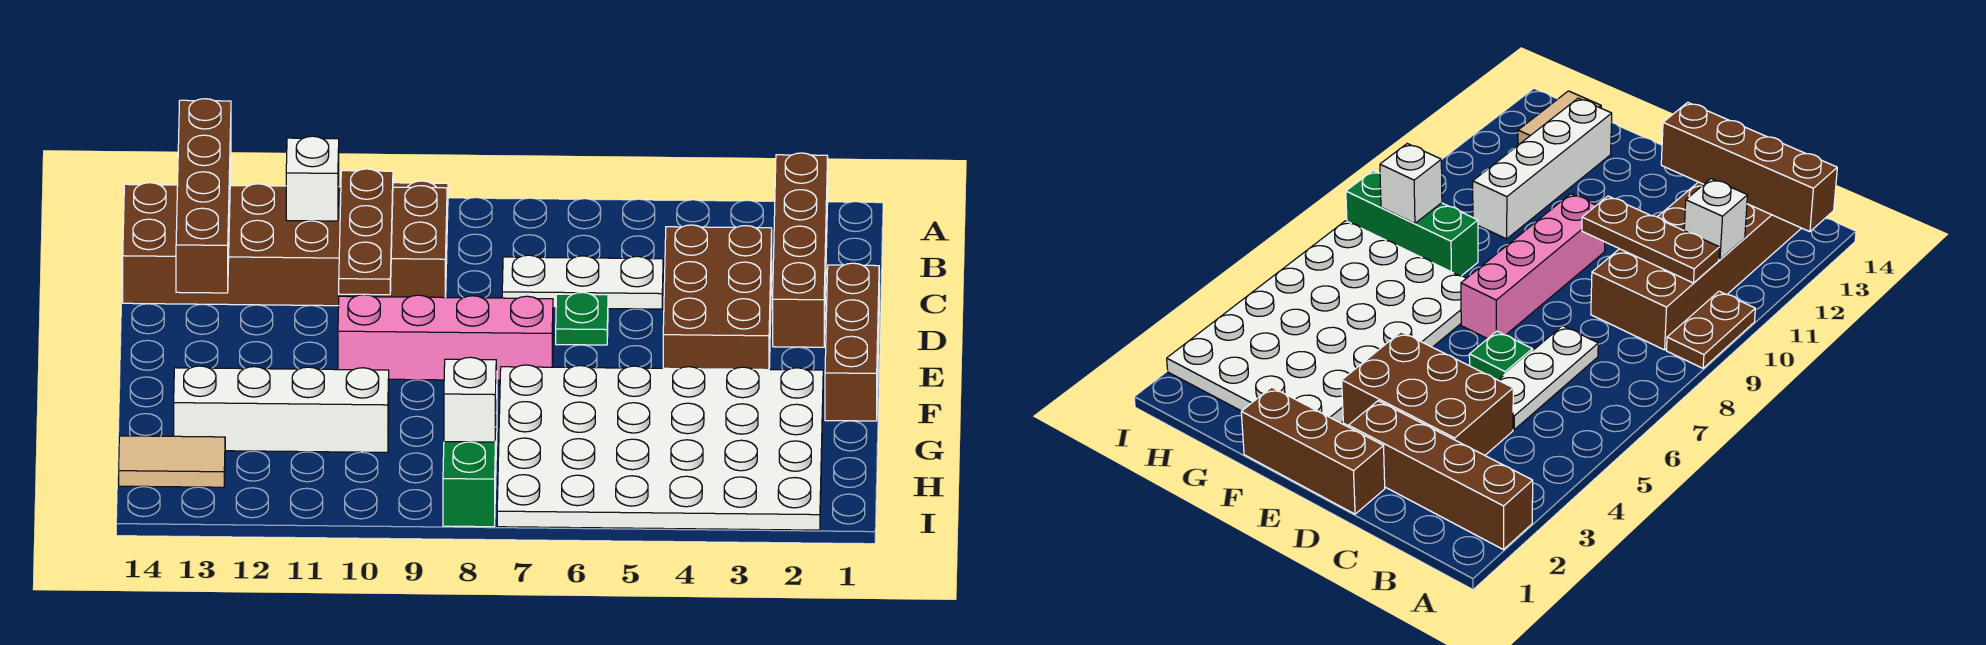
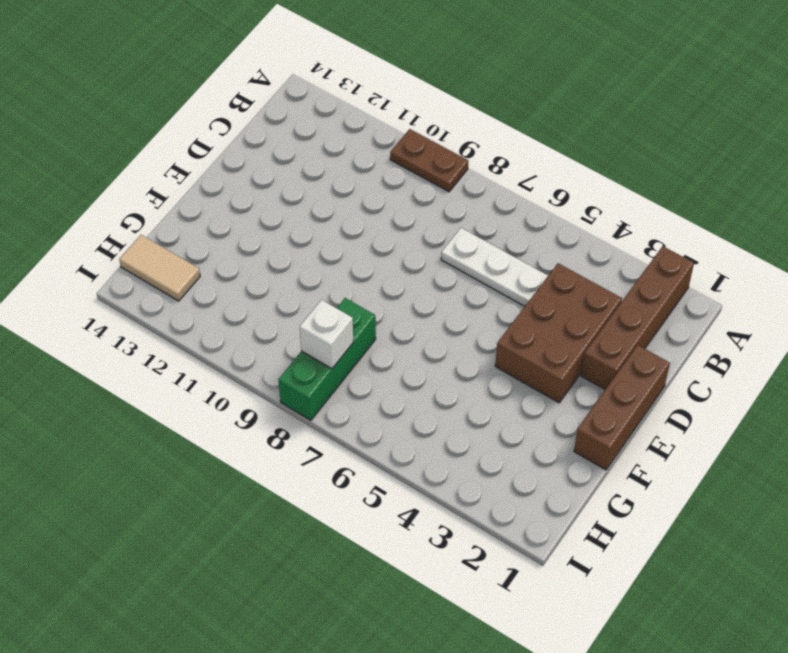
none -> brown brick B9:C14 level 1
none -> green plate D6 level 1
none -> pink brick E7:E10 level 1

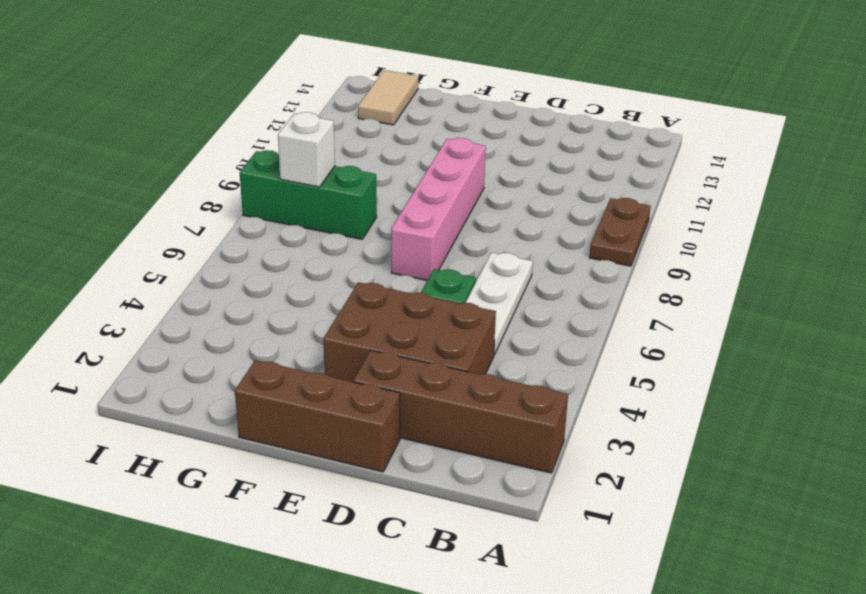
none -> brown brick B9:C14 level 1
none -> white plate F2:I7 level 1
none -> white brick G10:G13 level 1

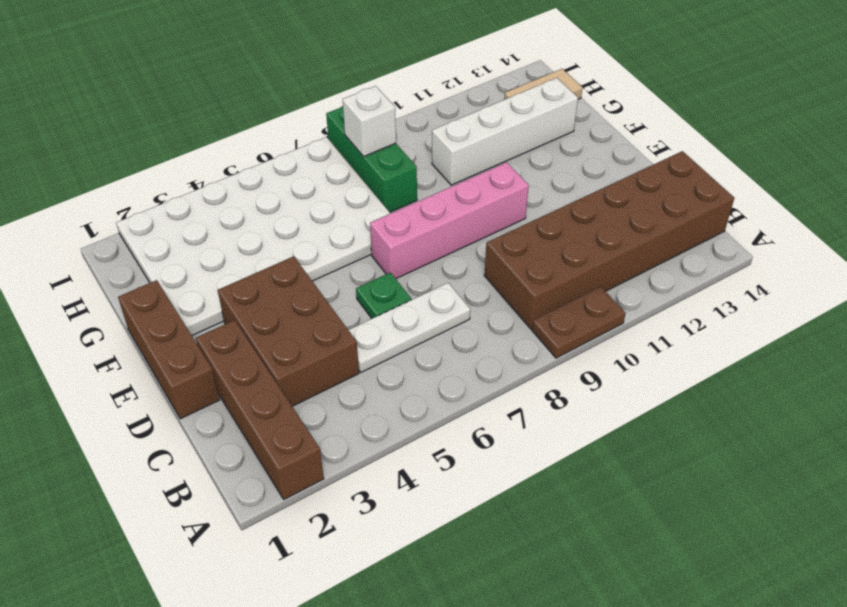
none -> brown brick A13:D13 level 2
none -> brown plate B10:D10 level 2
none -> white brick B11 level 2

